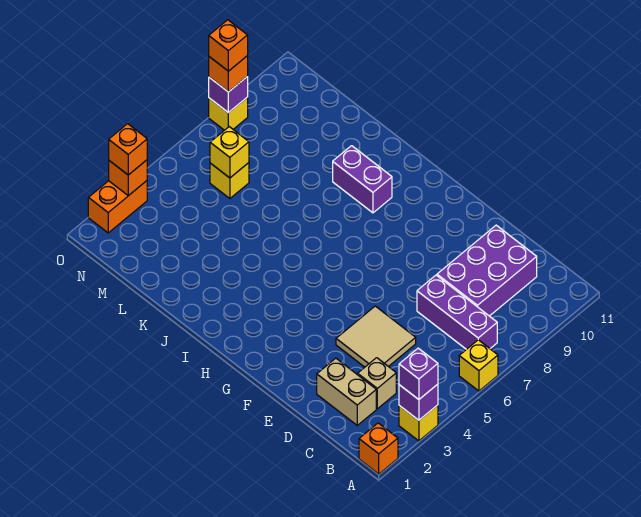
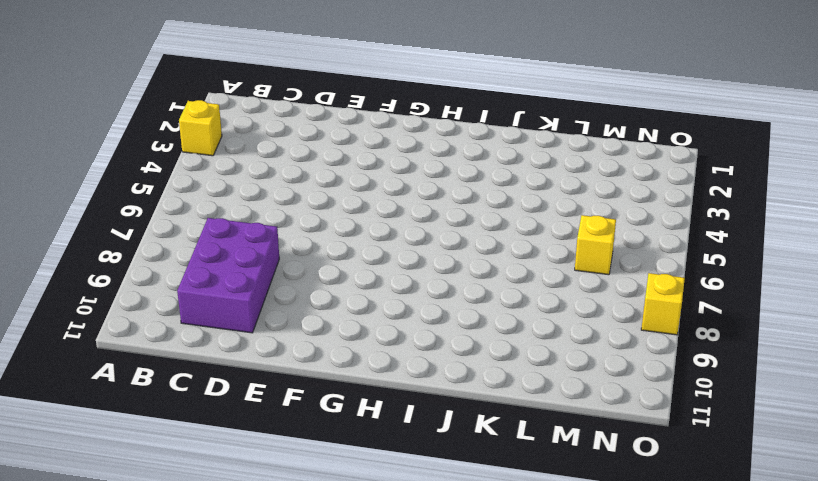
none -> orange brick A1 level 1
none -> yellow brick A6 level 1
none -> purple brick B7:D7 level 1

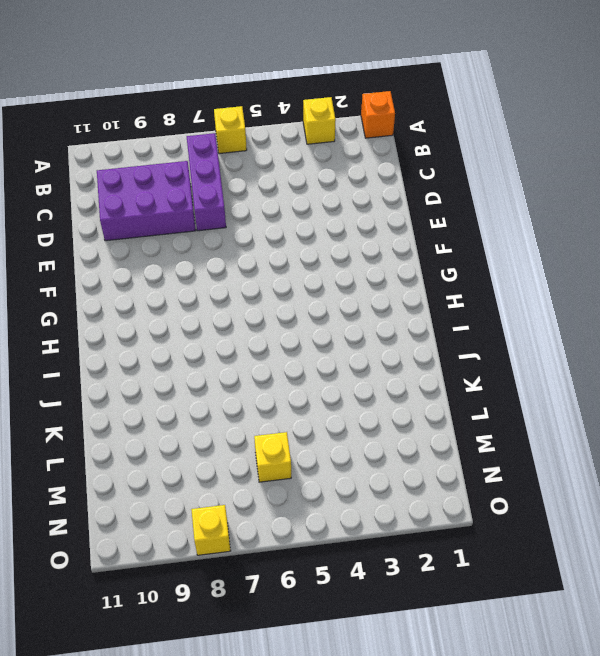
none -> tan brick C2:D2 level 1
none -> tan brick C3 level 1
none -> tan tile D4:E5 level 1

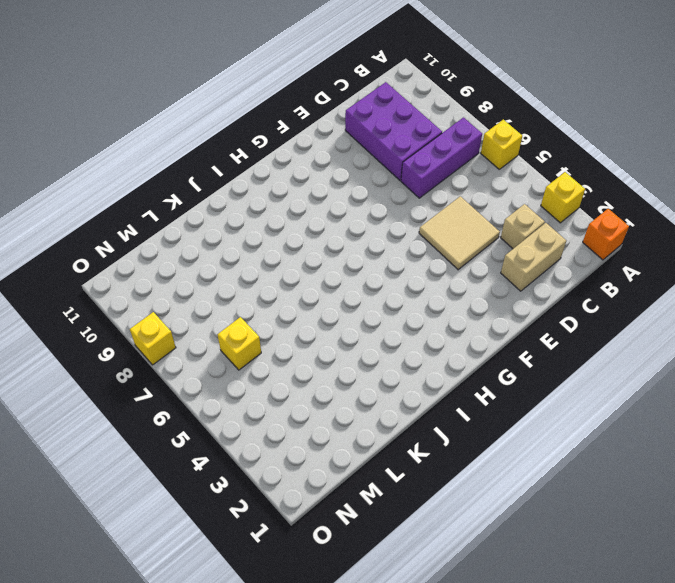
none -> purple brick I9:J9 level 1
none -> orange brick O2:O3 level 1
none -> purple brick A3 level 2

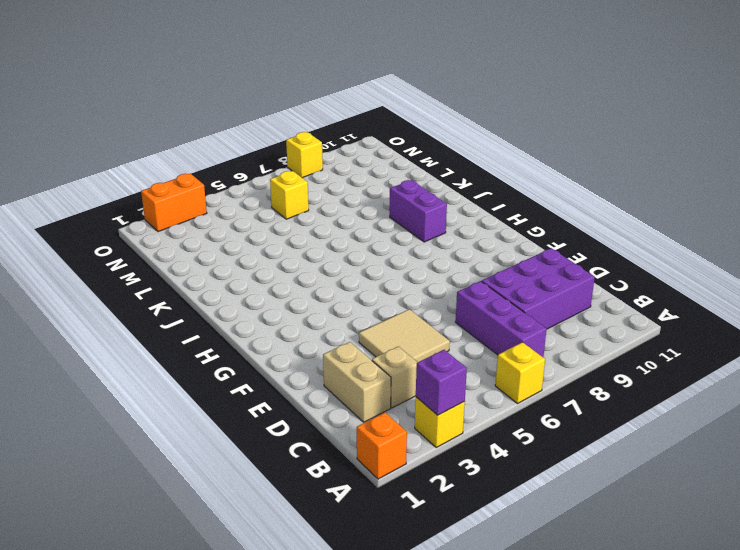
none -> yellow brick M6 level 2
none -> orange brick O3 level 2
none -> purple brick O8 level 2

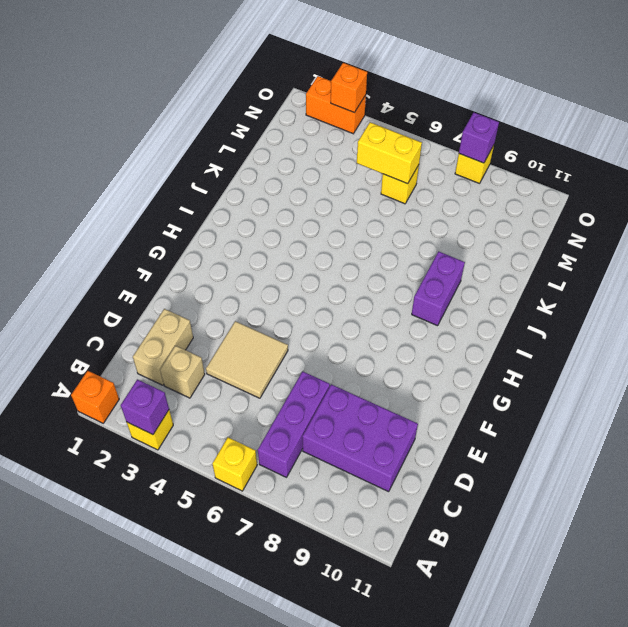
yellow brick M5:M6 level 2 -> yellow brick M6 level 2
none -> purple brick A3 level 3
none -> orange brick O3 level 3
none -> orange brick O8 level 3

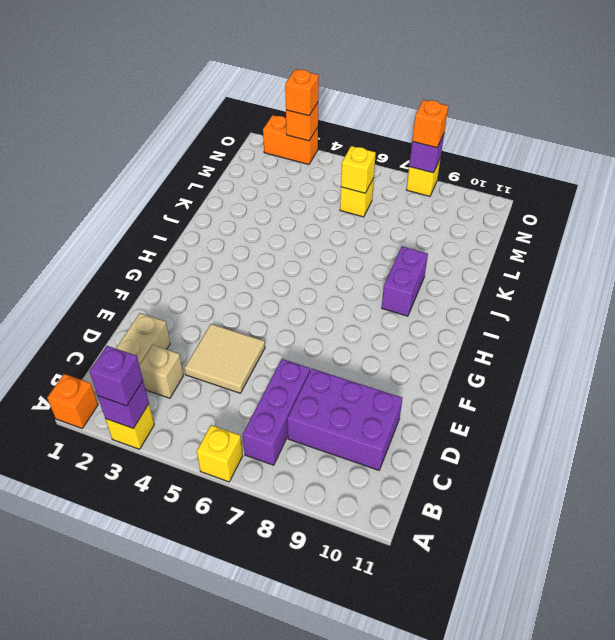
none -> orange brick O8 level 4

